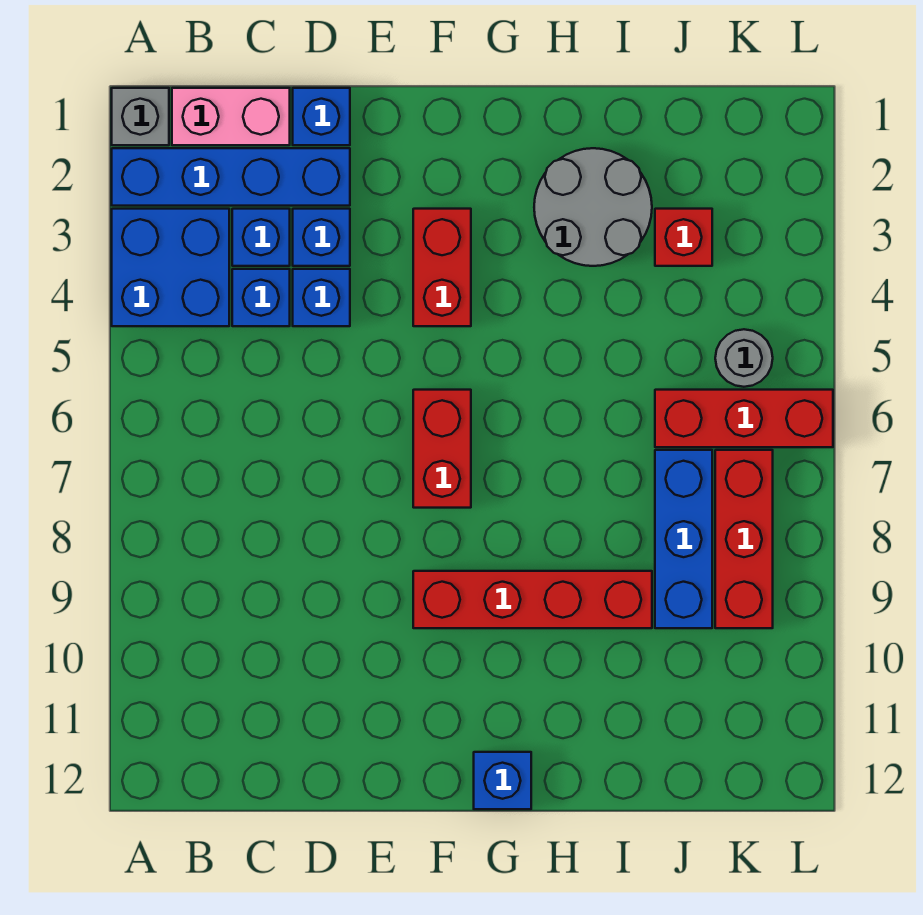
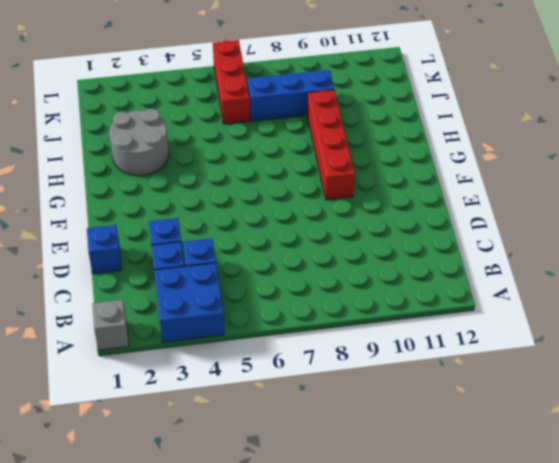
none -> blue brick A2:D2 level 1
none -> pink brick B1:C1 level 1
none -> blue brick D4 level 1

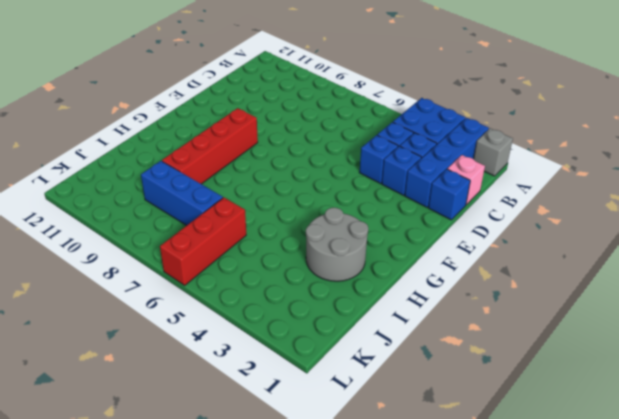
pink brick C1 level 1 -> pink brick B1:C1 level 1
none -> red brick F3:F4 level 1
none -> red brick F6:F7 level 1
none -> blue brick G12 level 1

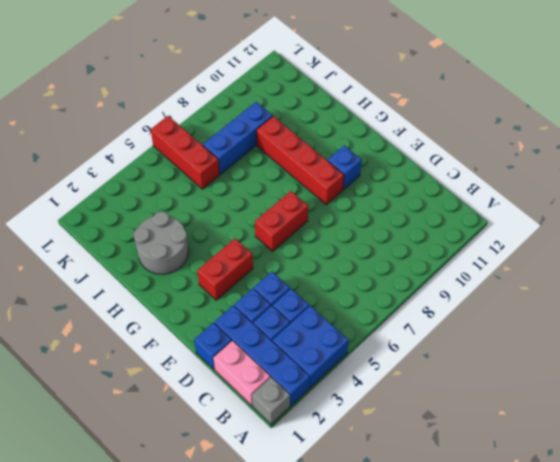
blue brick F10 level 1 -> blue brick G12 level 1
none -> red brick J3 level 1
none -> grey round brick K5 level 1
none -> red brick K7:K9 level 1

